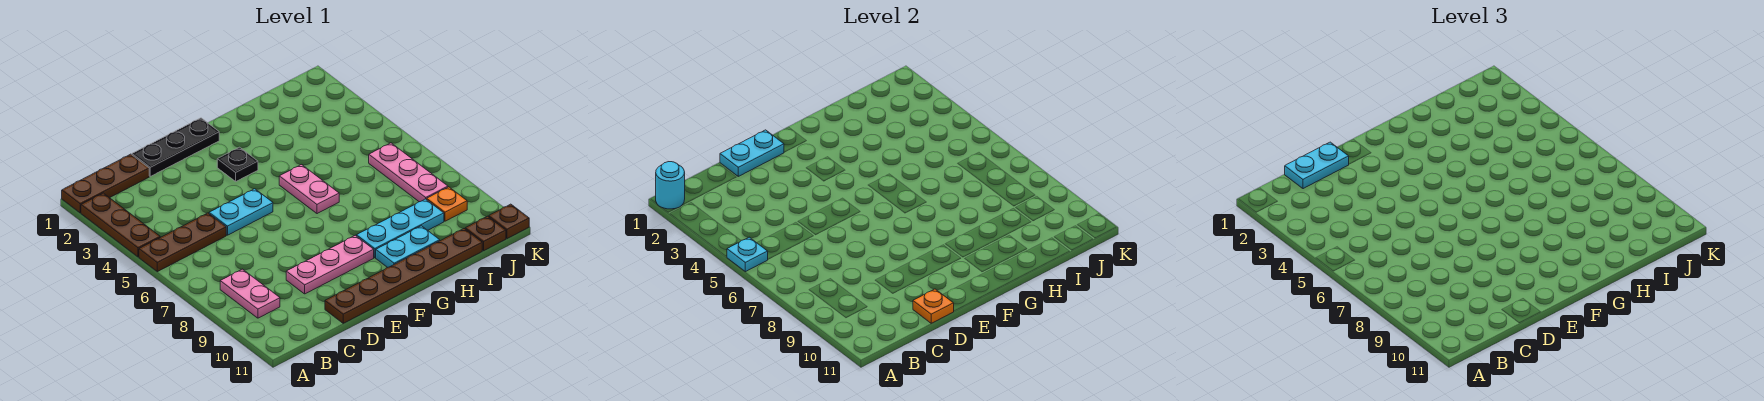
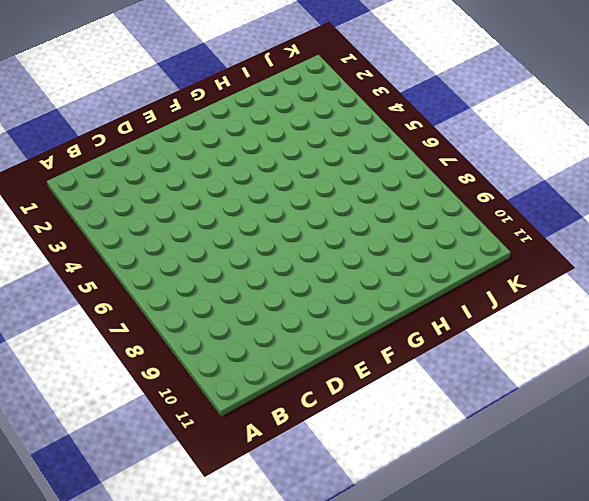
none -> brown plate A1:C1 level 1
none -> brown plate A2:A4 level 1
none -> brown plate A5:C5 level 1

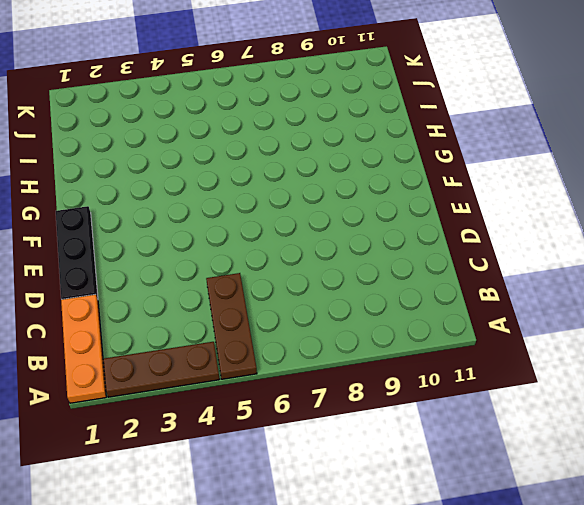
orange plate A1:C1 level 1 -> brown plate A1:C1 level 1
none -> pink plate B8:B9 level 1
none -> cyan plate D5:E5 level 1
none -> pink plate D9:F9 level 1

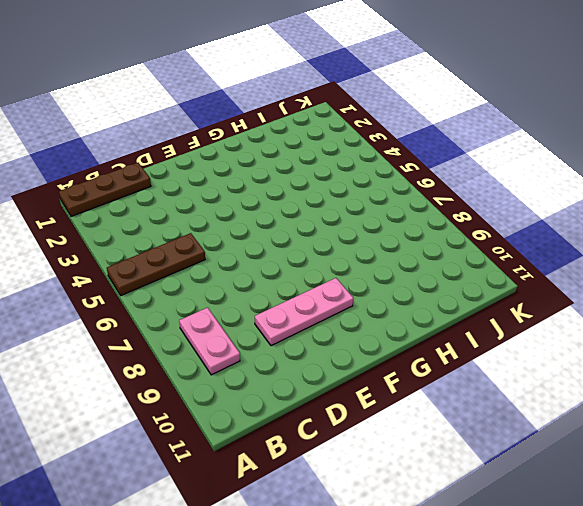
none -> brown plate A2:A4 level 1
none -> black plate D1:F1 level 1
none -> cyan plate D5:E5 level 1

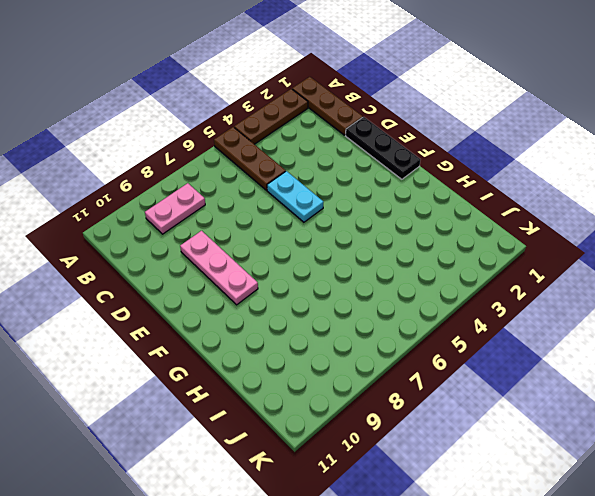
none -> brown plate D11:I11 level 1
none -> black plate F3 level 1
none -> pink plate G5:G6 level 1

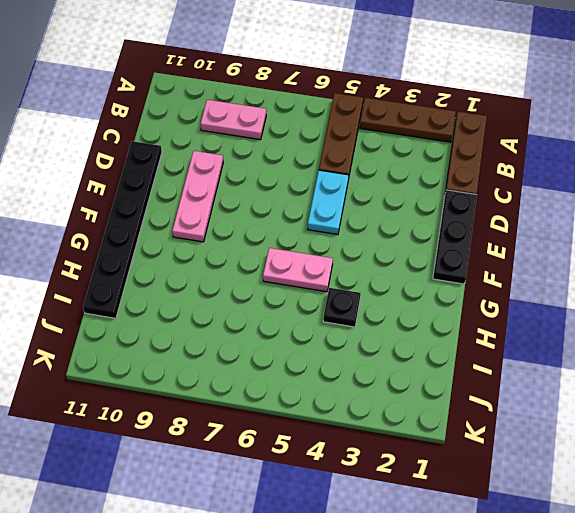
black plate D11:I11 level 1 -> brown plate D11:I11 level 1
black plate H4 level 1 -> black plate F3 level 1
none -> cyan plate G9:I9 level 1
none -> cyan plate G10:H10 level 1
none -> pink plate J6:J8 level 1

